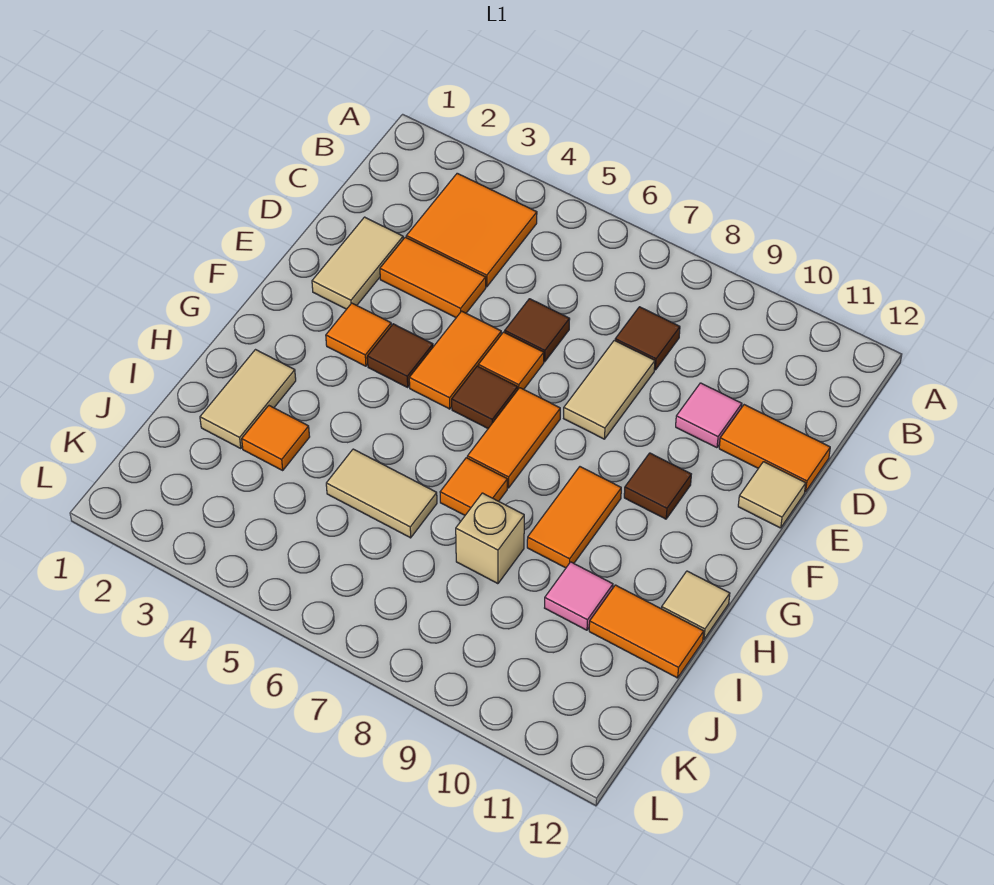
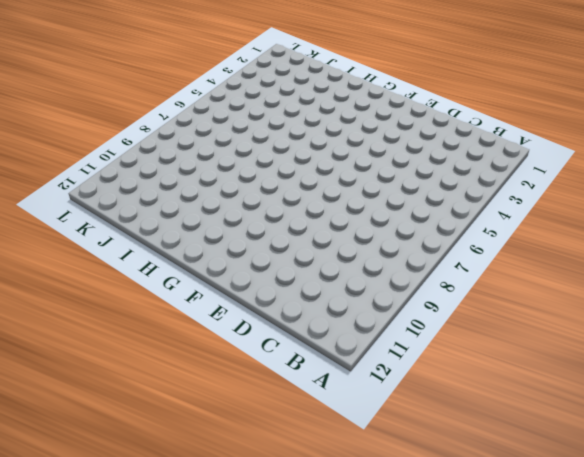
none -> orange tile B3:C4 level 1
none -> brown tile C8 level 1
none -> tan tile D2:E2 level 1

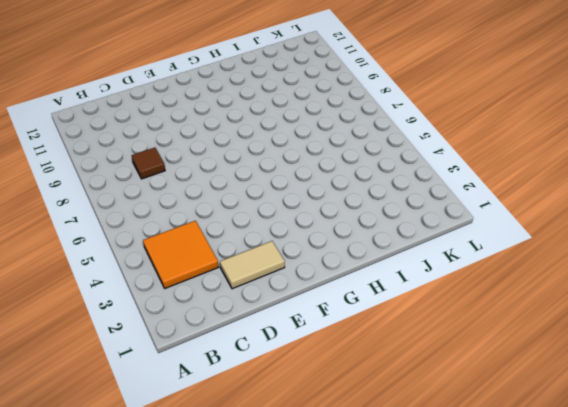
none -> orange tile D3:D4 level 1
none -> brown tile D6 level 1
none -> tan tile D8:E8 level 1

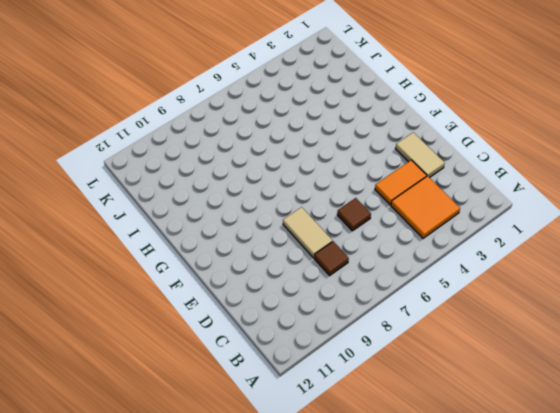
none -> pink tile D10 level 1
none -> orange tile D11:D12 level 1
none -> orange tile E5:F5 level 1

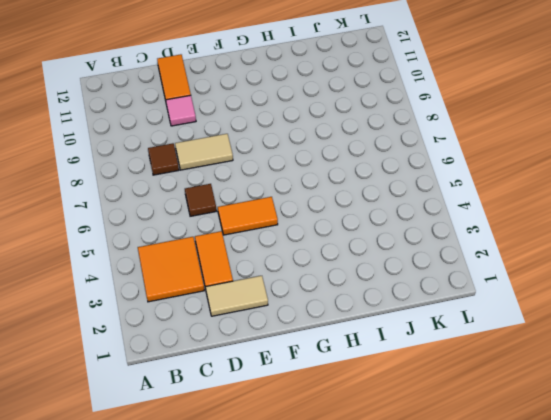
none -> orange tile E6 level 1
none -> tan tile E12 level 1
none -> orange tile F3 level 1

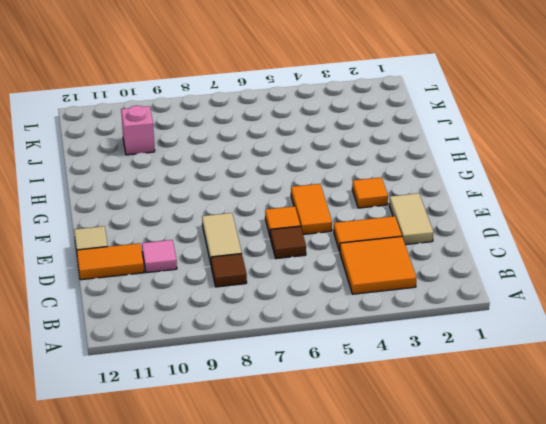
pink brick J10 level 1 -> none
none -> brown tile F4 level 1
none -> brown tile F6 level 1
none -> orange tile F7:G7 level 1

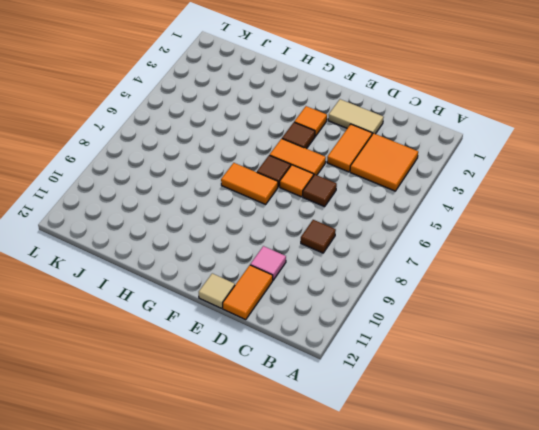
none -> tan tile D8:E8 level 1
none -> brown tile F10 level 1
none -> orange tile G9:H9 level 1

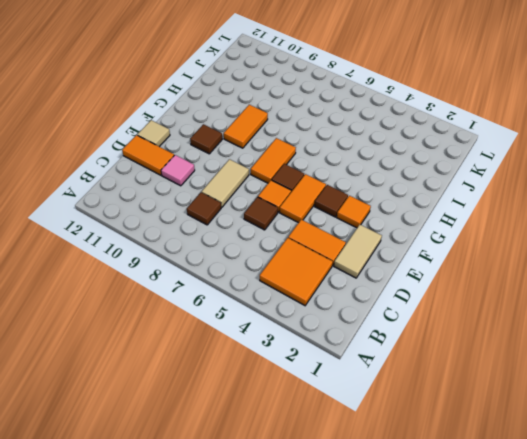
none -> tan tile H2:I2 level 1
none -> orange tile H7 level 1
none -> tan tile H12 level 1

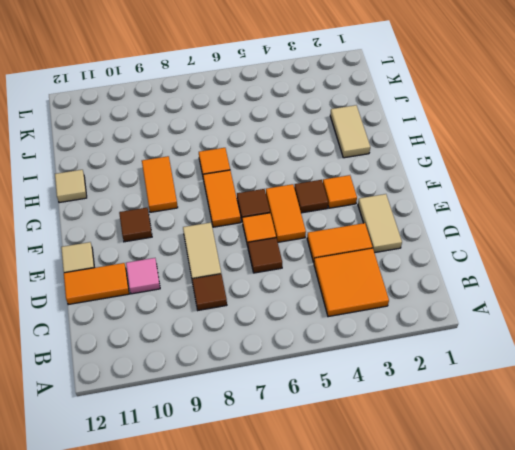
none -> orange tile I3 level 1
none -> tan tile I5:I6 level 1
none -> tan brick I8 level 1

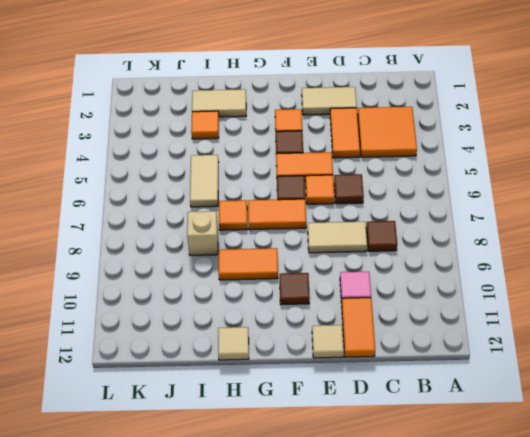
none -> pink tile I10 level 1
none -> orange tile I11:I12 level 1

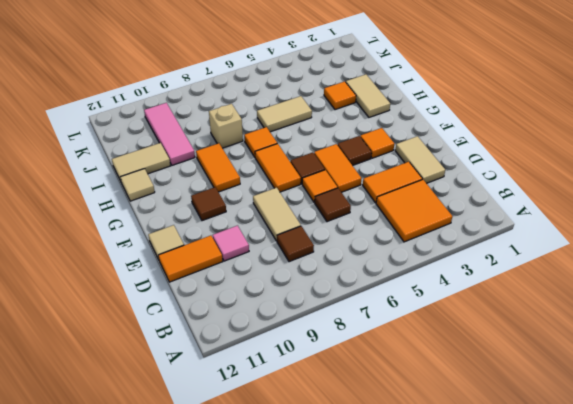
pink tile I10:K10 level 1 -> pink tile I10 level 1
tan tile I11:I12 level 1 -> orange tile I11:I12 level 1

